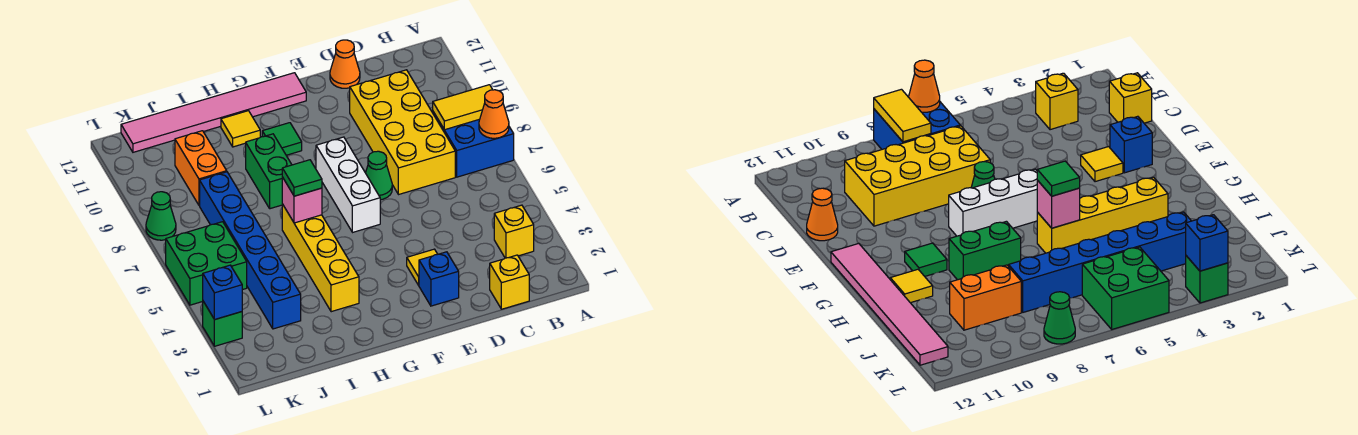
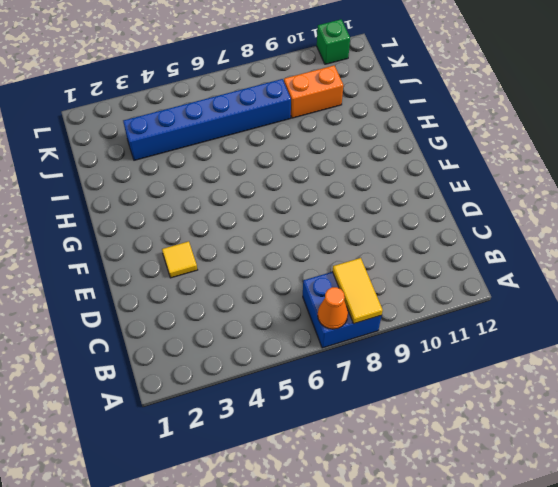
green brick L11 level 1 -> green brick L3 level 1
none -> yellow brick B3 level 1
none -> yellow brick C1 level 1
none -> yellow brick C7:D10 level 1

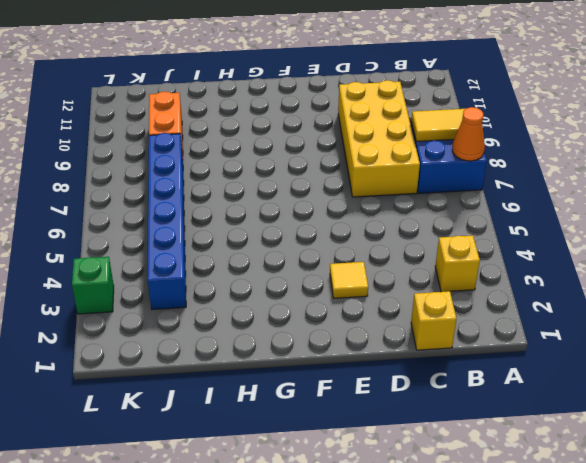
none -> orange cone D12 level 1
none -> blue brick E2 level 1
none -> green cone E7 level 1

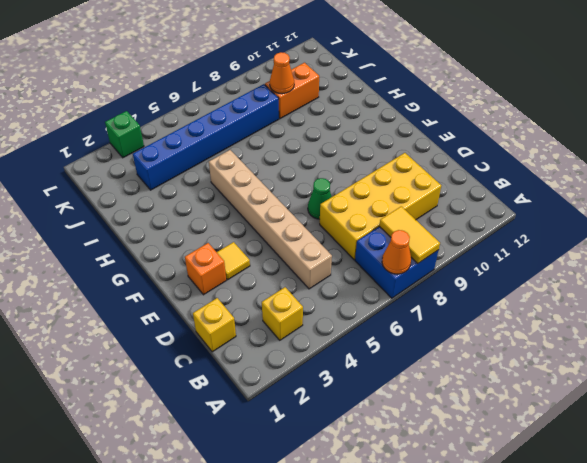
tan brick C5:H5 level 1 -> yellow brick H3:H6 level 1
orange brick E2 level 1 -> blue brick E2 level 1
orange cone J9 level 2 -> orange cone D12 level 1
none -> white brick F6:F8 level 1
none -> pink tile F12:K12 level 1
none -> green tile G10 level 1

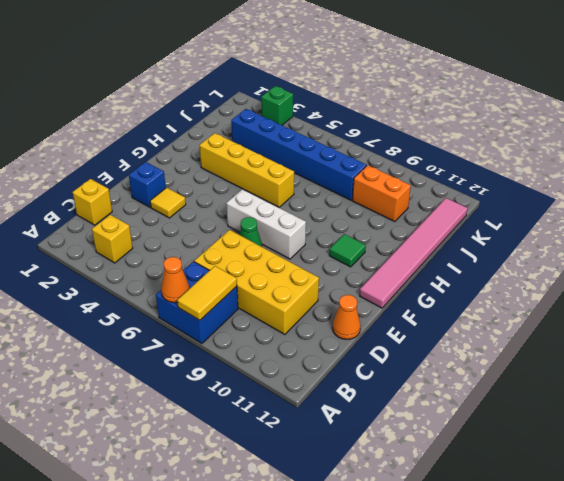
none -> green brick H8:H9 level 1
none -> yellow tile H11 level 1
none -> green brick K5:L6 level 1

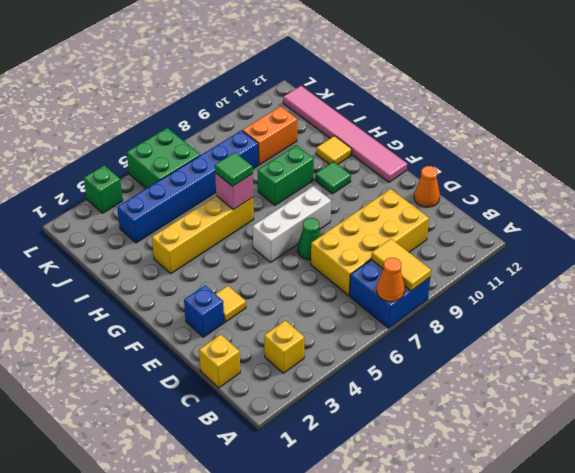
none -> green cone L8 level 1
none -> blue brick L3 level 2

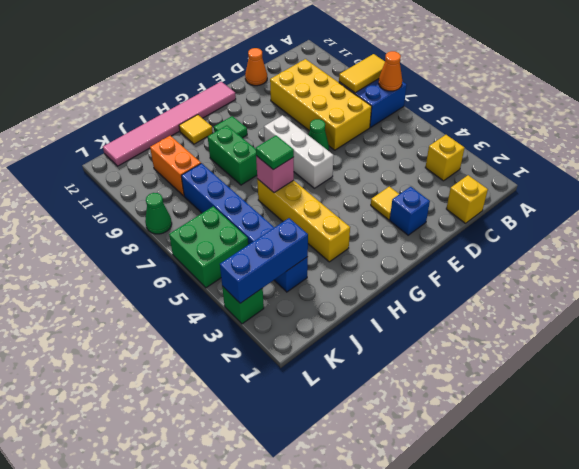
blue brick J3:L3 level 2 -> blue brick L3 level 2

